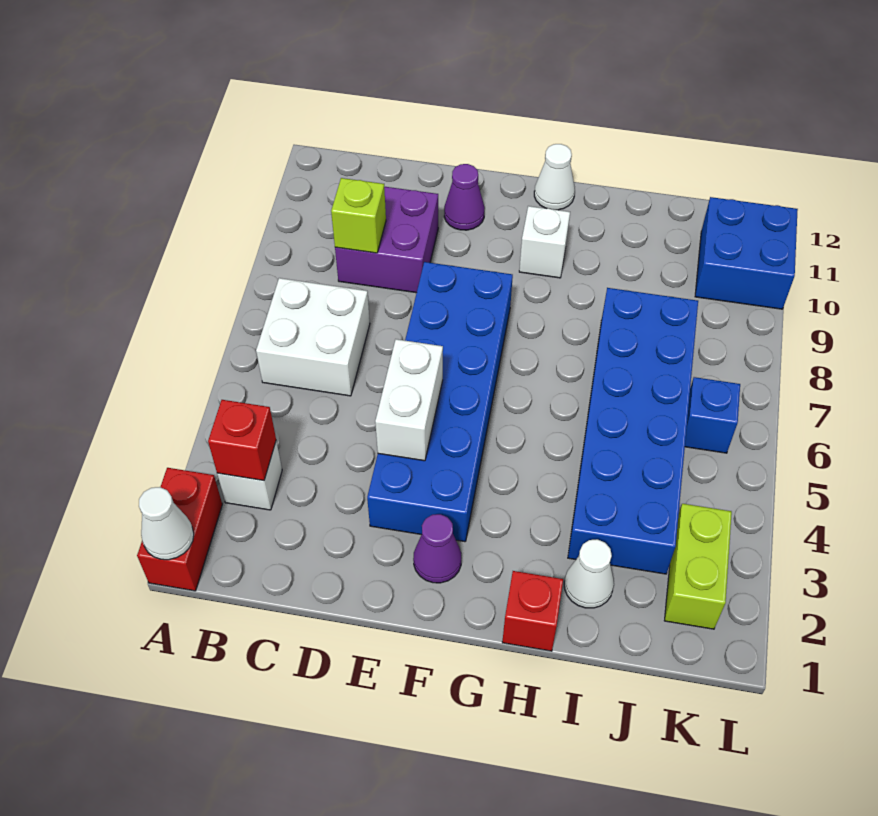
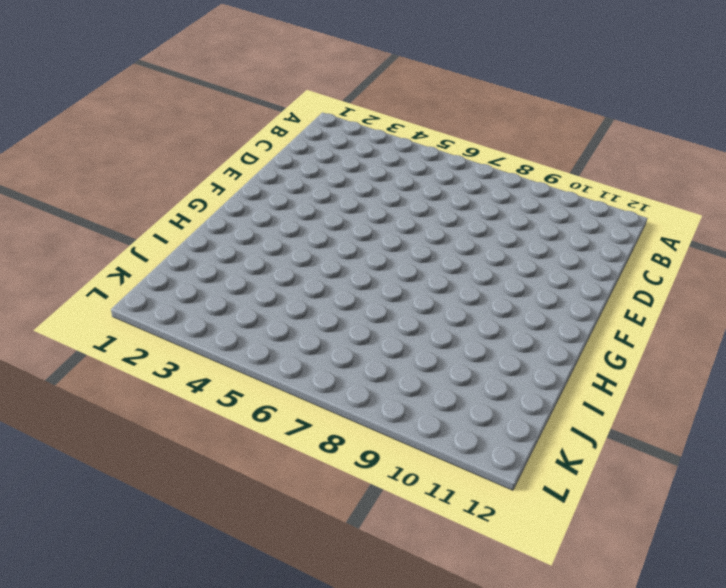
none -> red brick A1:A2 level 1
none -> white brick B3 level 1
none -> white brick B6:C7 level 1

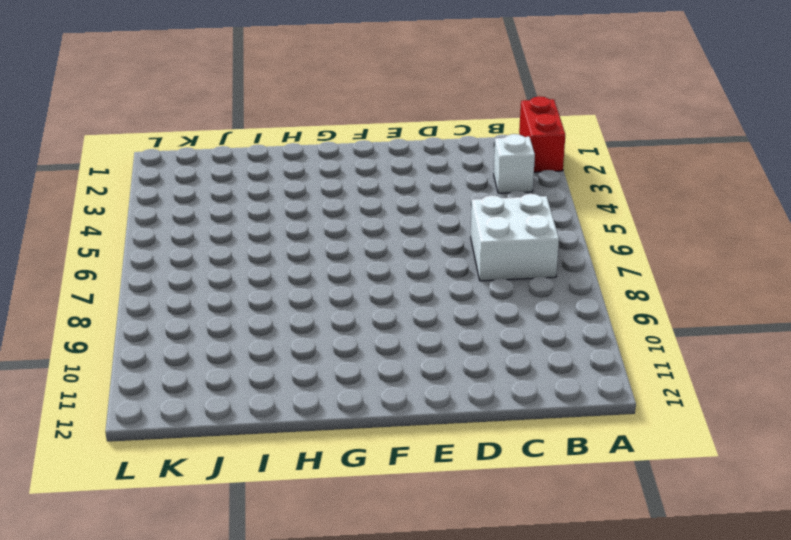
none -> purple brick C9:D10 level 1
none -> blue brick E3:F8 level 1
none -> purple cone E11 level 1

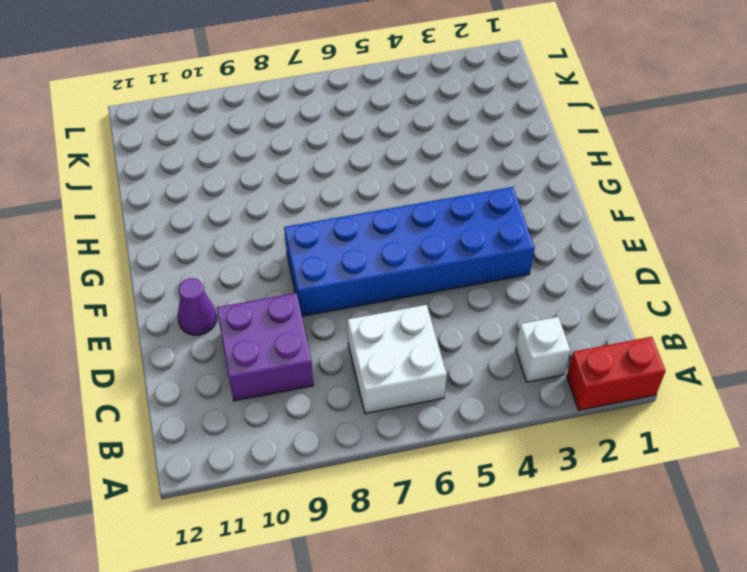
none -> purple cone F2 level 1
none -> white brick G10 level 1
none -> white cone G12 level 1

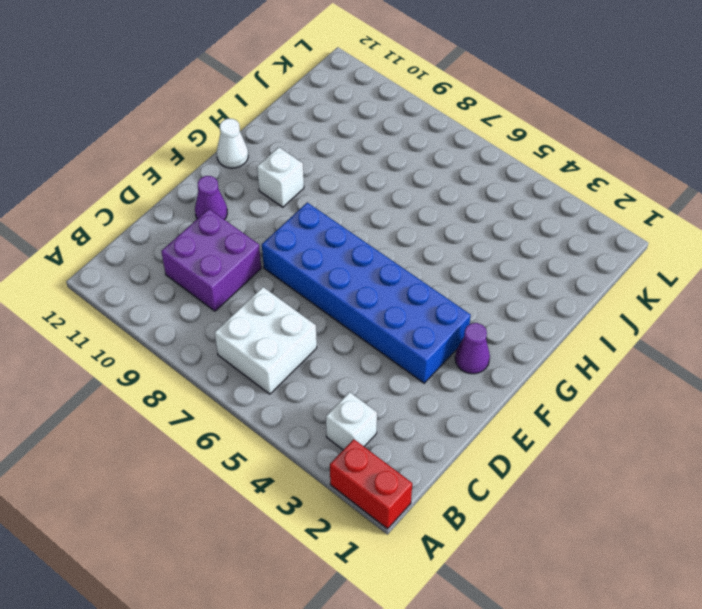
none -> red brick H1 level 1
none -> white cone I2 level 1
none -> blue brick I3:J8 level 1

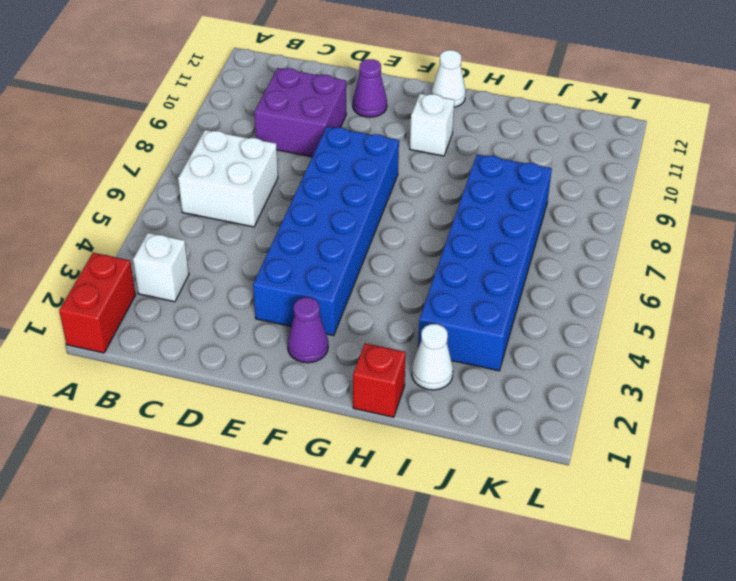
none -> lime brick K2:K3 level 1
none -> blue brick K6 level 1
none -> blue brick K10:L11 level 1

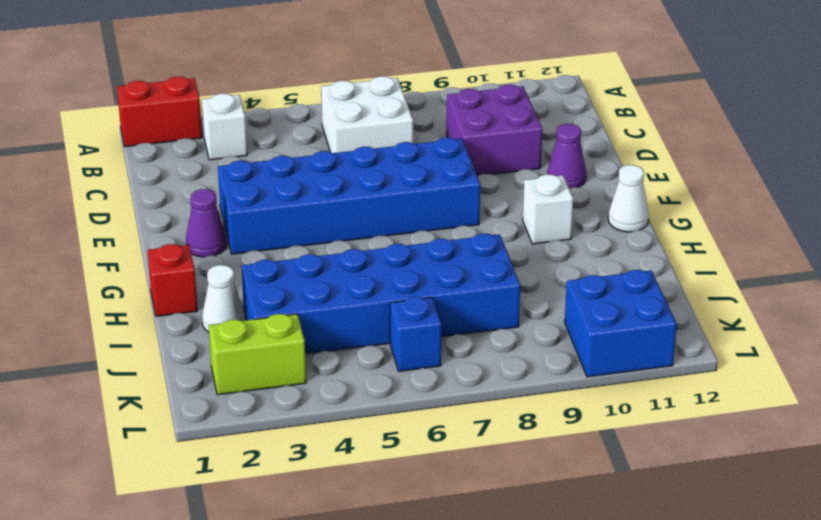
none -> white cone A1 level 2
none -> red brick B3 level 2
none -> lime brick C9 level 2

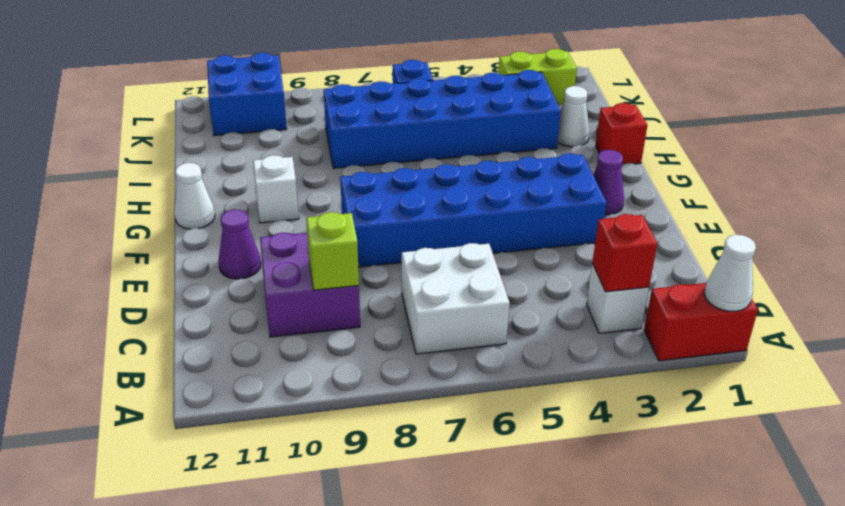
none -> white brick E4:E5 level 2

